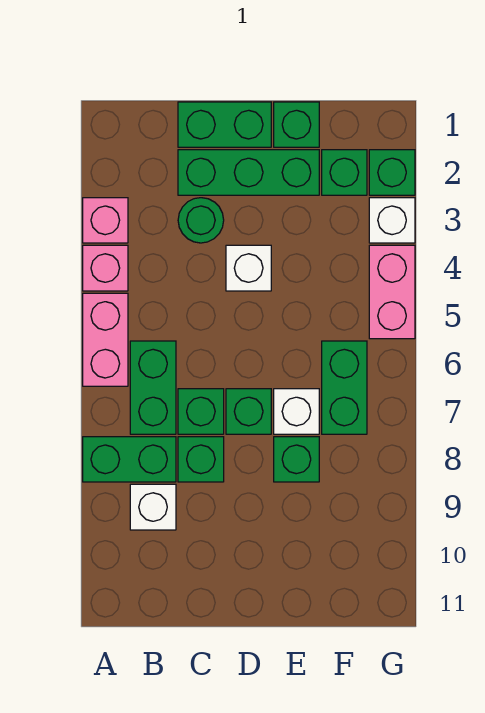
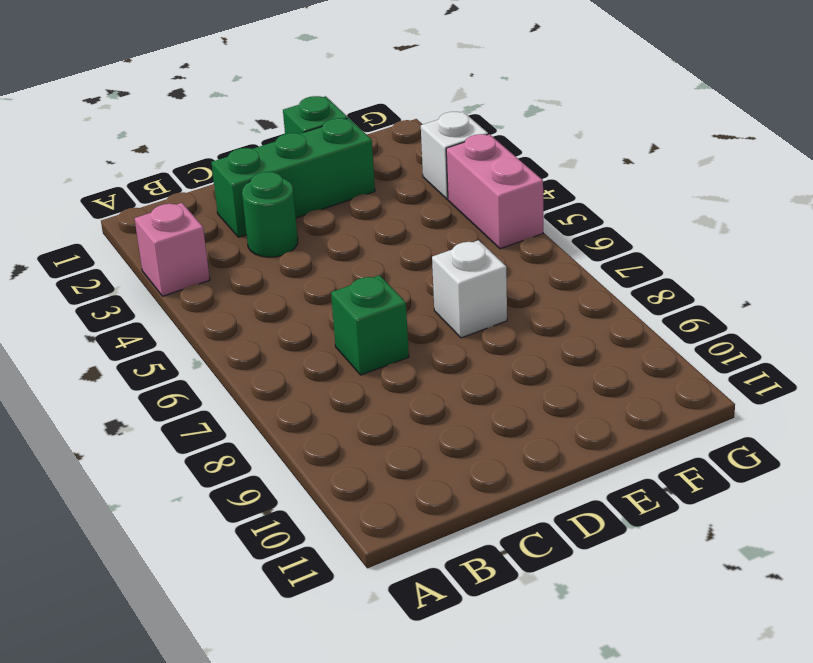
none -> pink brick A4 level 1
none -> pink brick A5:A6 level 1
none -> green brick A8:B8 level 1

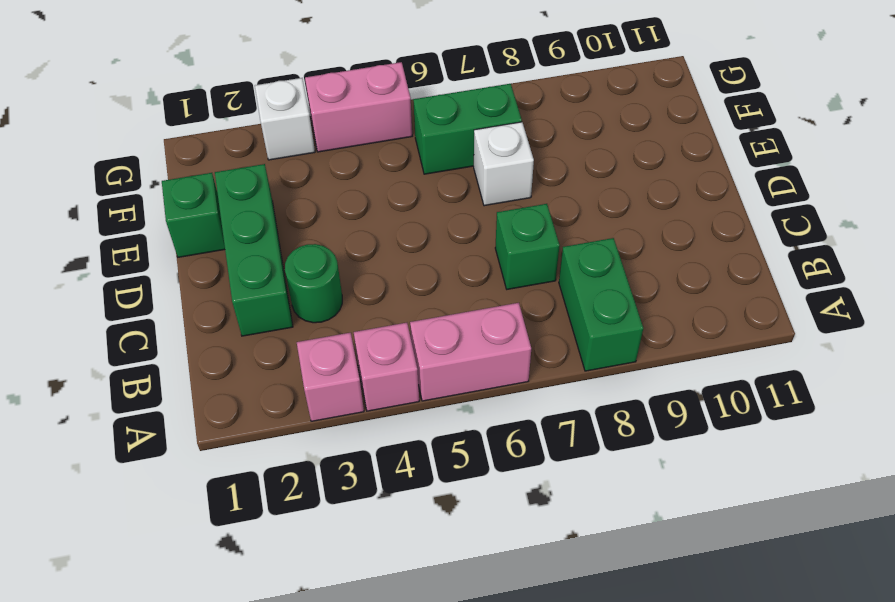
none -> green brick B6:B7 level 1
none -> white brick B9 level 1
none -> green brick C1:D1 level 1

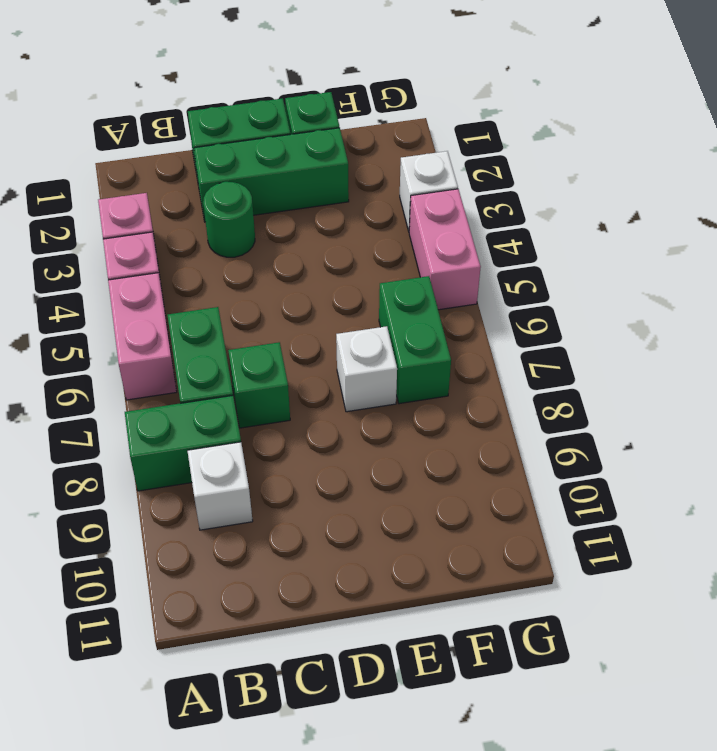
none -> green brick C8 level 1
none -> white brick D4 level 1
none -> green brick D7 level 1

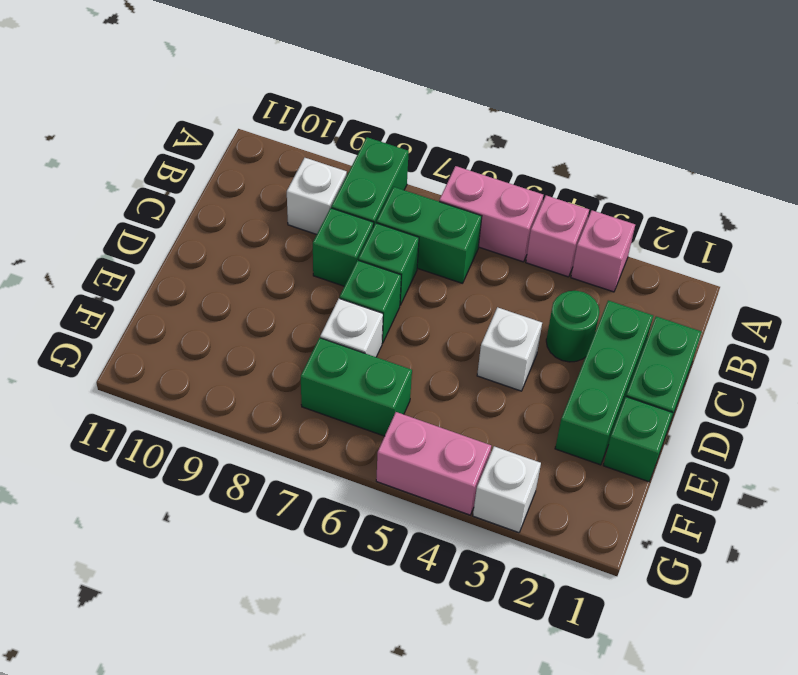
none -> green brick E8 level 1
none -> green brick F2 level 1
none -> green brick G2 level 1

